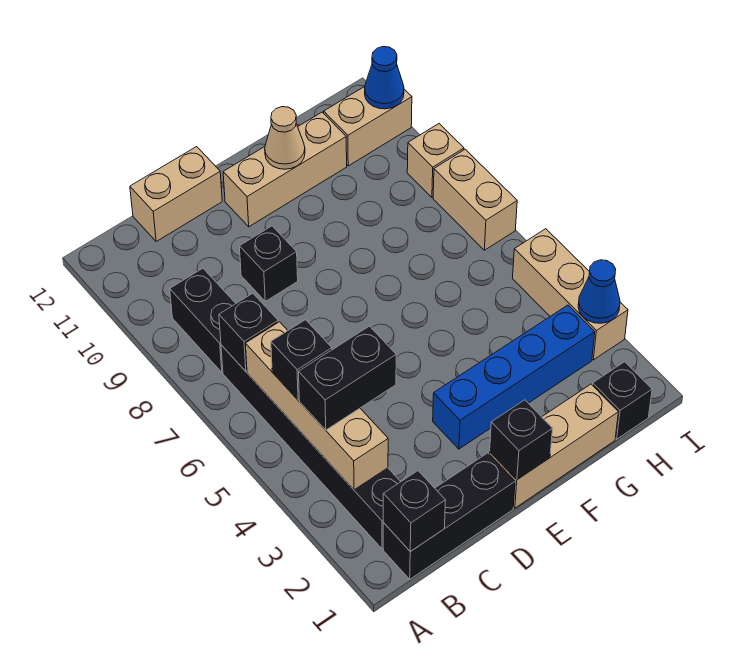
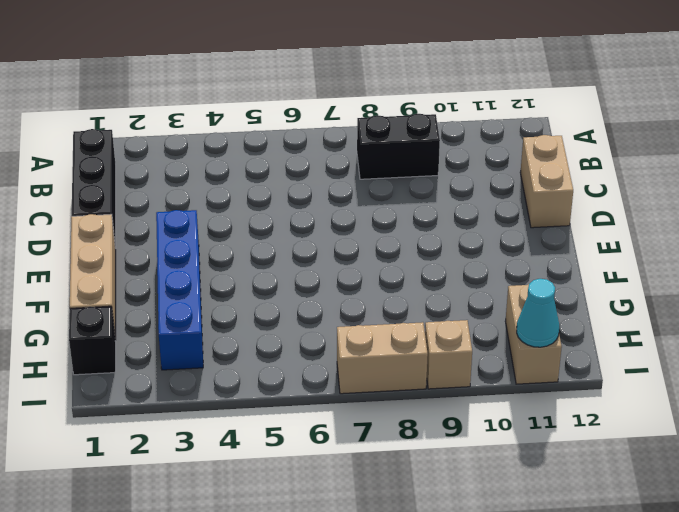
cyan cone I11 level 2 -> blue cone I11 level 2
none -> black brick B2:B7 level 1
none -> black brick D9 level 1
none -> tan brick E11:G11 level 1

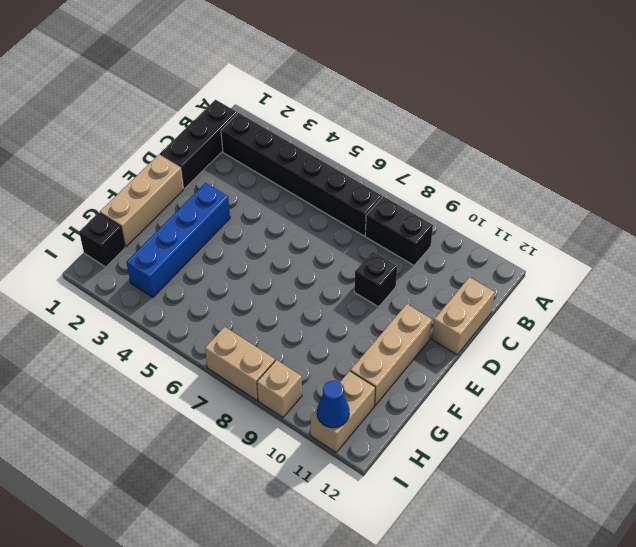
none -> tan brick I3:I5 level 1
none -> black brick B1 level 2
none -> tan brick B3:B6 level 2

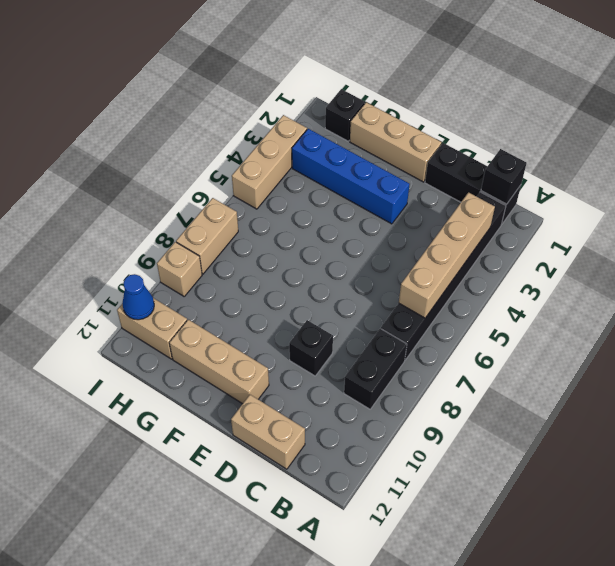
none -> black brick B7 level 2
none -> black brick E1 level 2
none -> tan cone F11 level 2

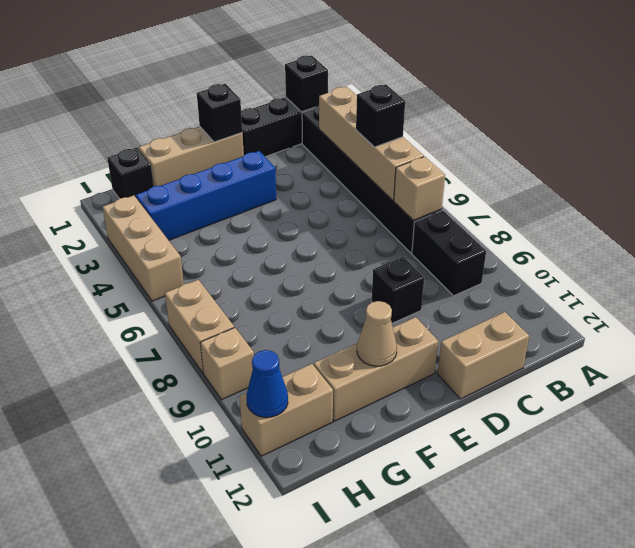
tan brick B7 level 2 -> black brick B7 level 2
none -> blue cone I3 level 2
none -> black brick B4:C4 level 3

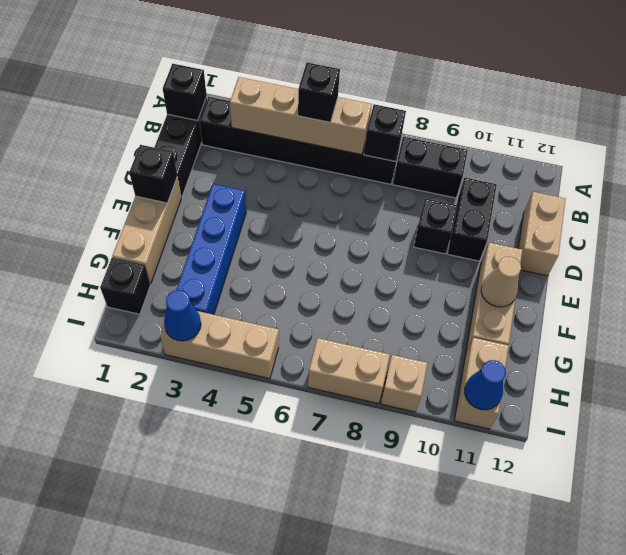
black brick C10:D10 level 1 -> black brick B4:C4 level 3

